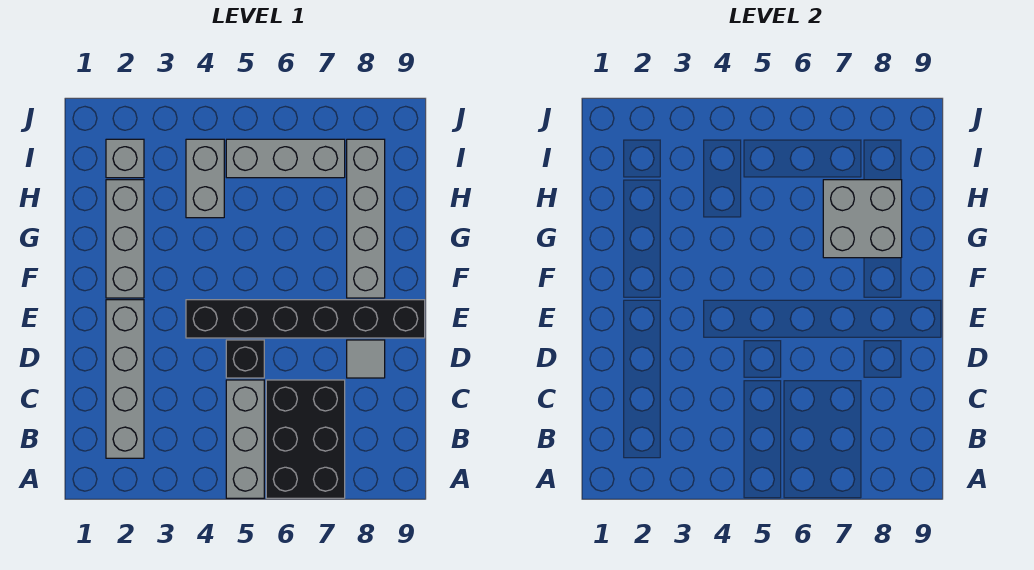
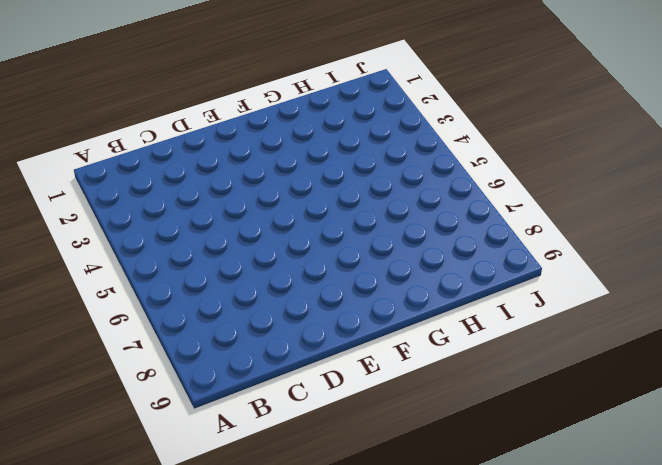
none -> grey brick A5:C5 level 1
none -> black brick A6:C7 level 1
none -> grey brick B2:E2 level 1

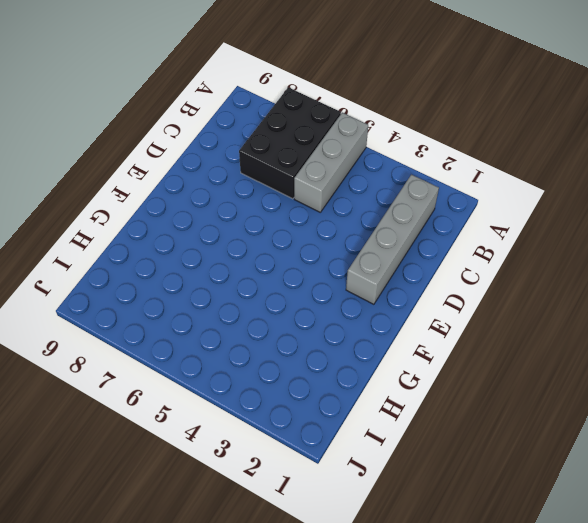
none -> black brick D5 level 1
none -> grey tile D8 level 1
none -> black brick E4:E9 level 1

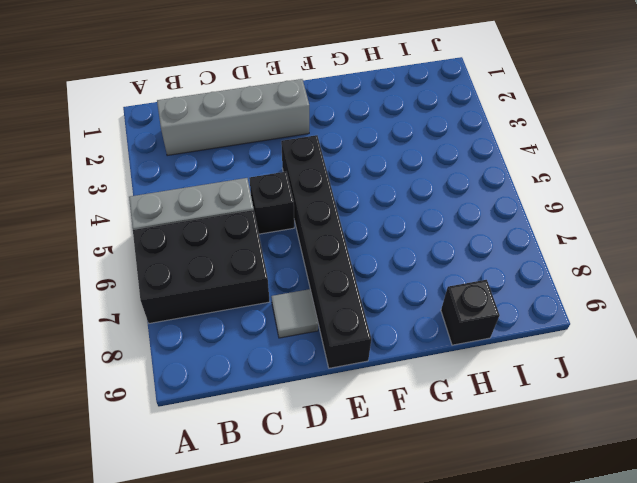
black brick H9 level 1 -> none
none -> grey brick F2:H2 level 1
none -> grey brick F8:I8 level 1
none -> grey brick H4:I4 level 1

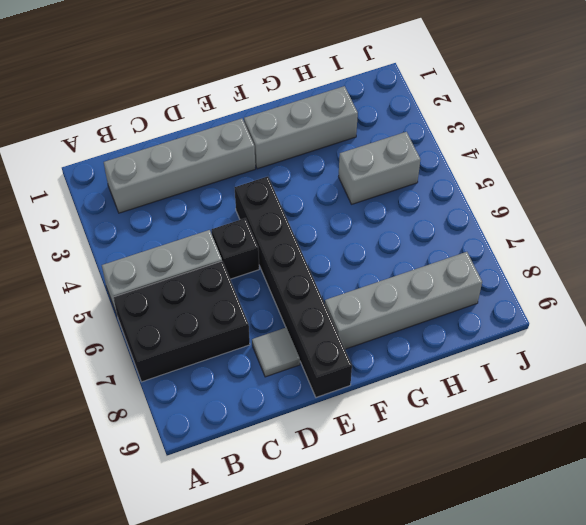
none -> grey brick I2 level 1
none -> grey brick I5:I7 level 1
none -> grey brick G7:H8 level 2

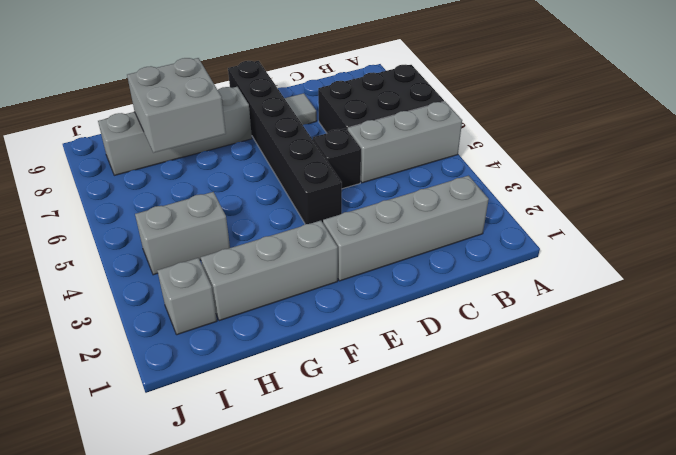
none -> grey brick I5:I7 level 1

